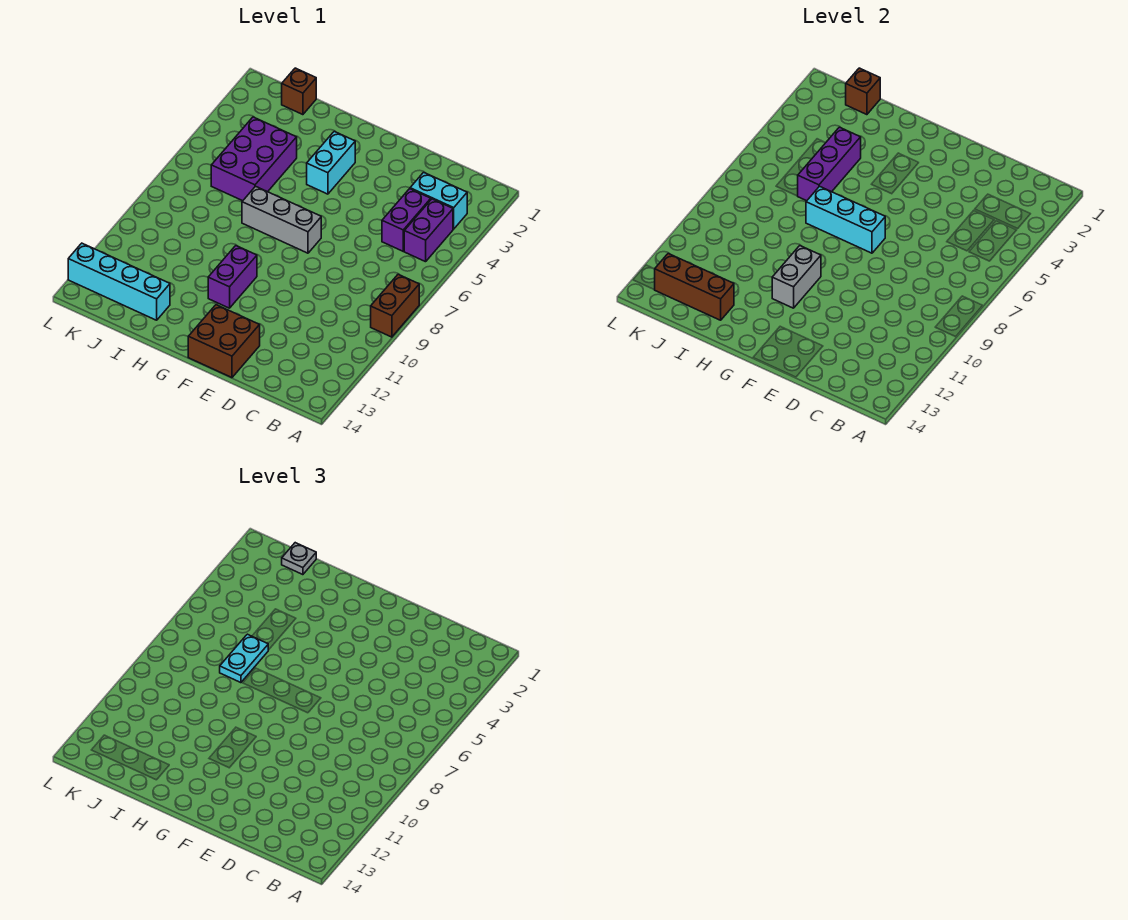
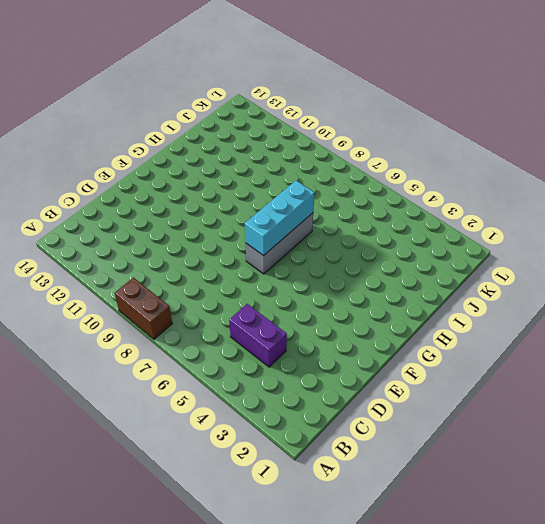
none -> cyan brick B3:C3 level 1
none -> purple brick B4:B5 level 1
none -> brown brick E13:F14 level 1

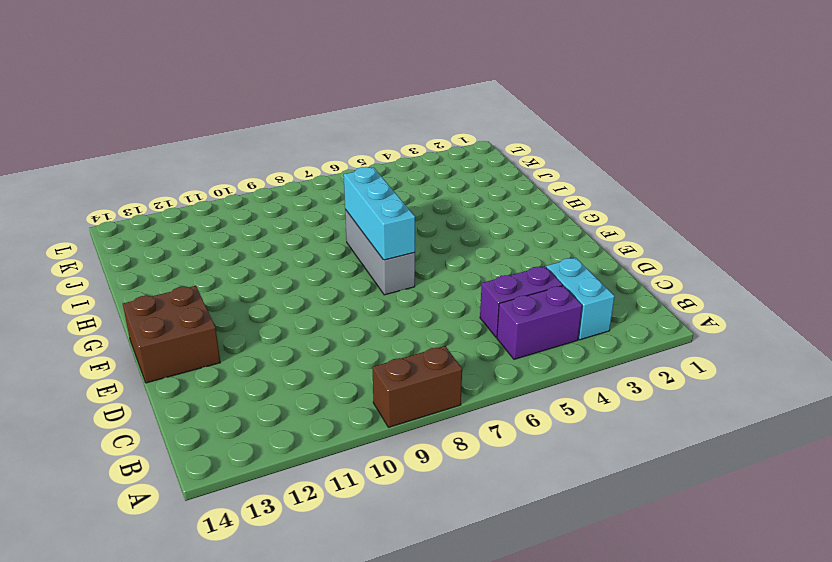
none -> cyan brick G3:G4 level 1
none -> purple brick G10:G11 level 1
none -> purple brick I4:J6 level 1

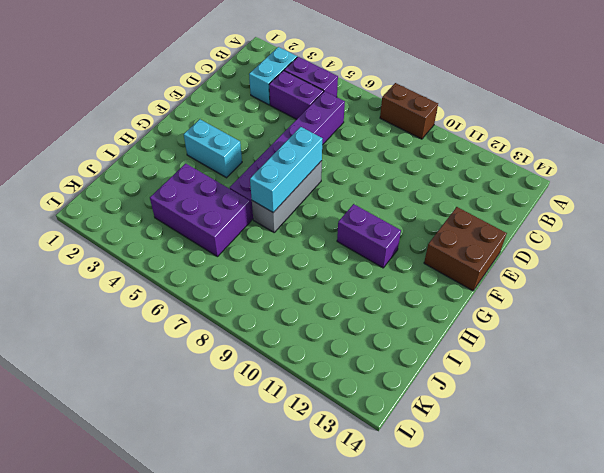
purple brick C6:H6 level 1 -> none
none -> cyan brick I13:L13 level 1
none -> brown brick J1 level 1
none -> grey brick G10:G11 level 2

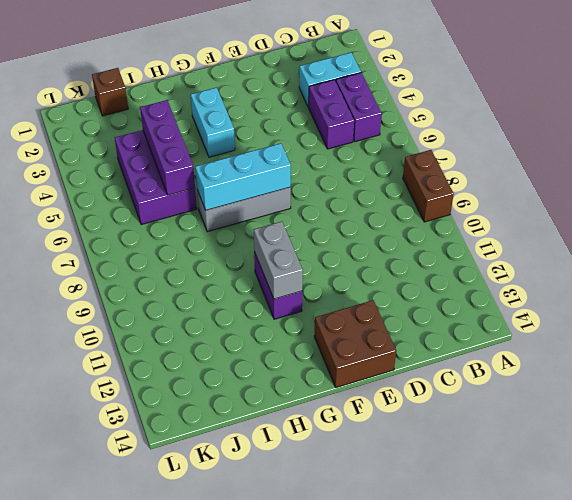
none -> cyan brick I13:L13 level 1
none -> brown brick I13:K13 level 2
none -> brown brick J1 level 2

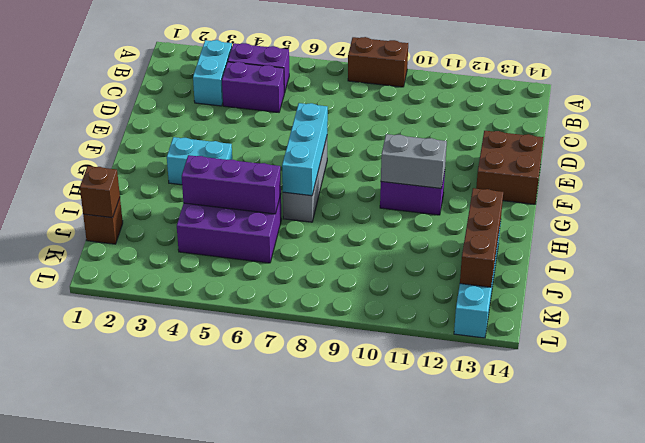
none -> cyan plate I6:I7 level 3
none -> grey plate J1 level 3

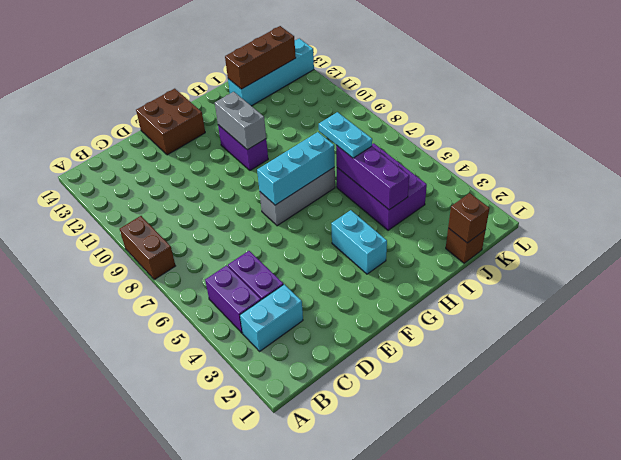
none -> grey plate J1 level 3

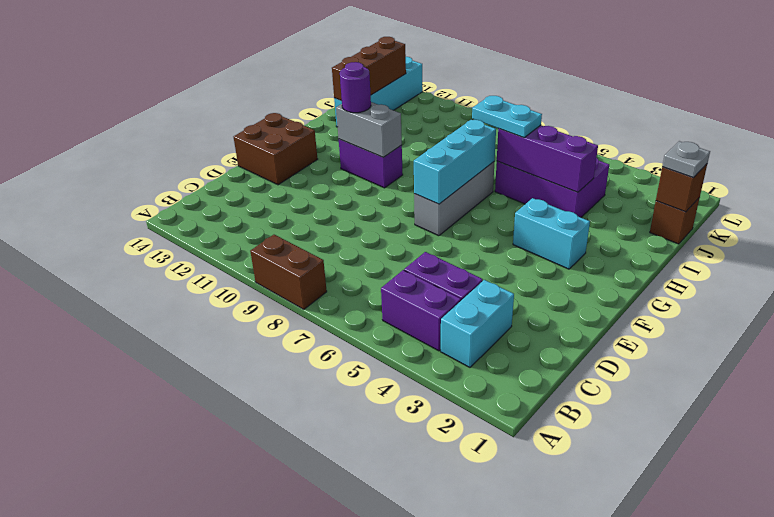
purple round brick G11 level 3 -> none

